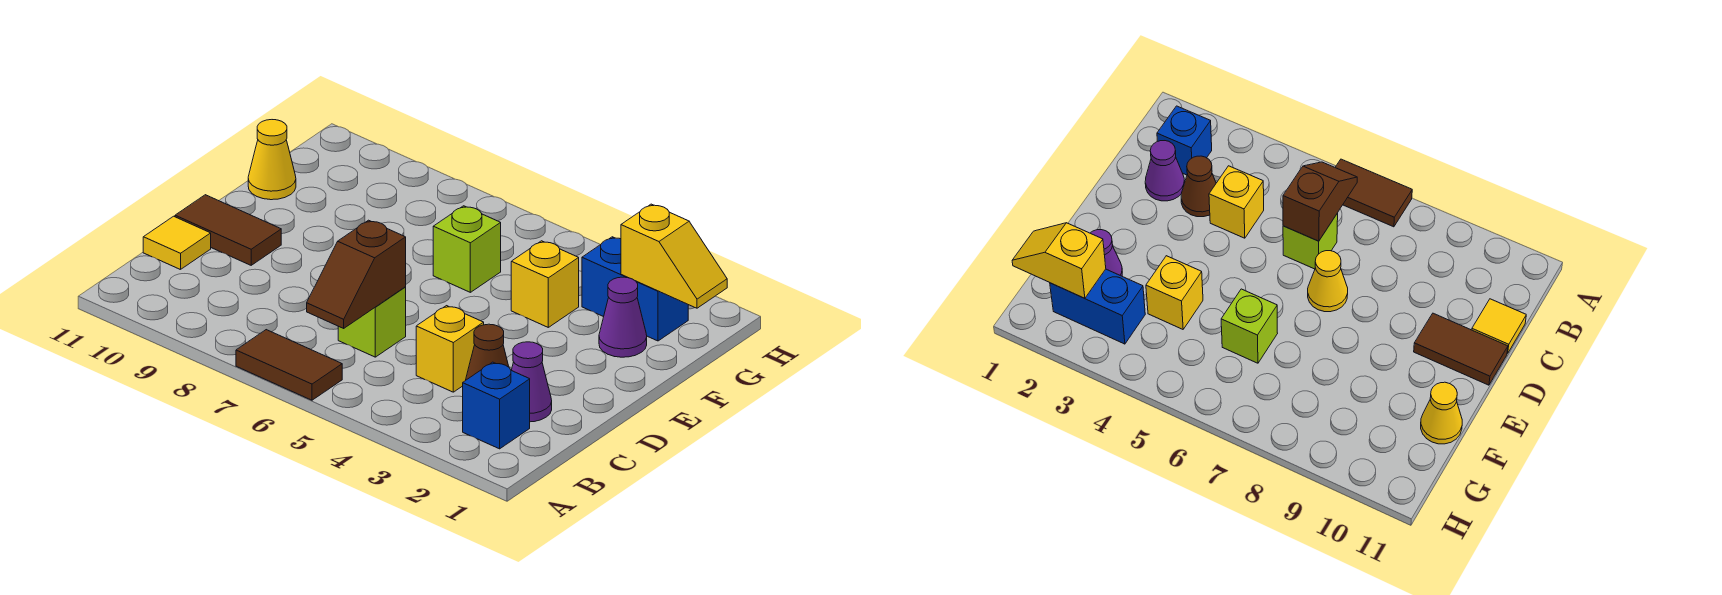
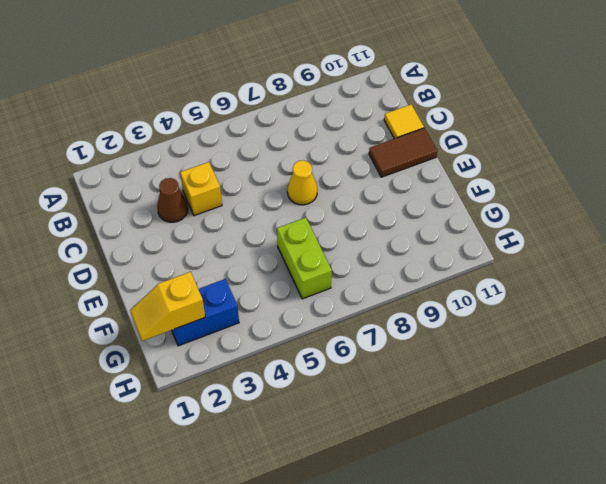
lime brick F6:G6 level 1 -> lime brick F6 level 1
none -> brown tile A6:A7 level 1
none -> blue brick B2 level 1
none -> purple cone C2 level 1

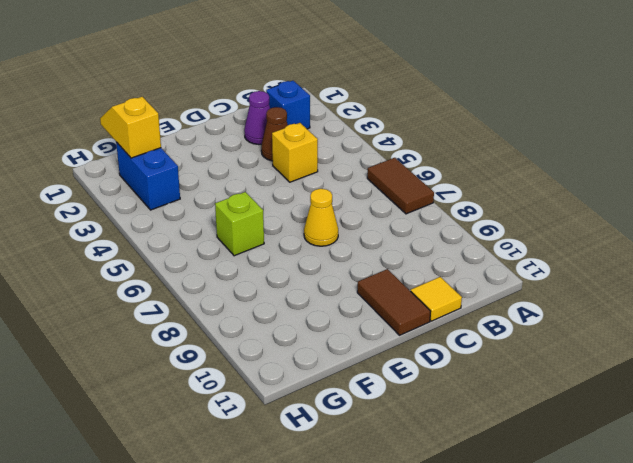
none -> lime brick C6 level 1
none -> purple cone F2 level 1
none -> yellow brick F4 level 1

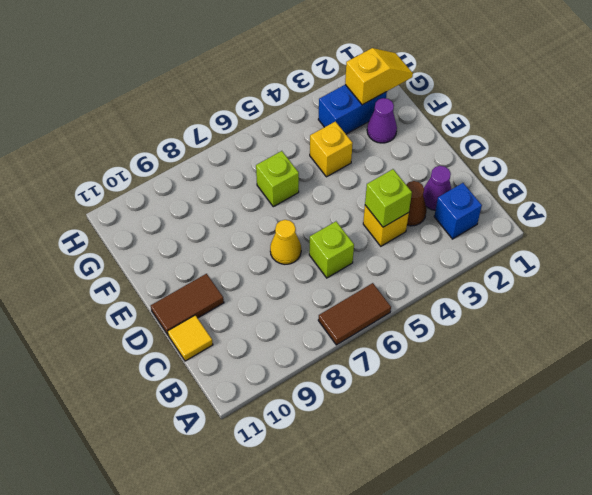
lime brick C4 level 2 -> none
none -> yellow cone F11 level 1
none -> brown slope B6:C6 level 2 top C

